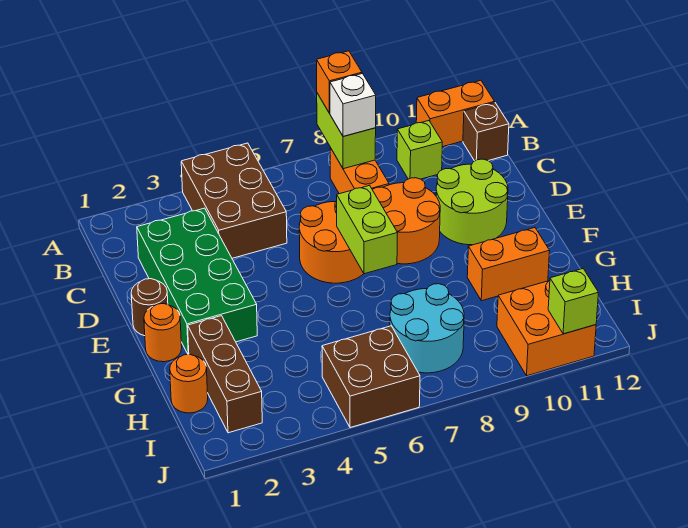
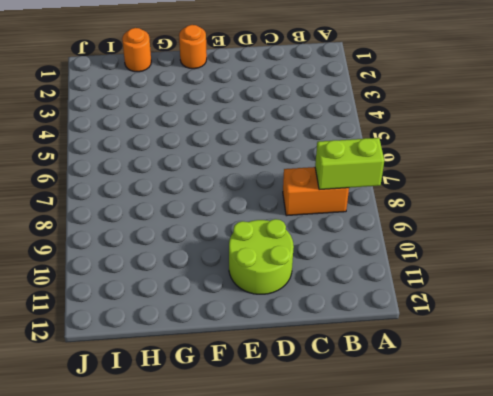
none -> brown brick A4:C5 level 1
none -> orange brick A11:A12 level 1
none -> lime brick B10 level 1

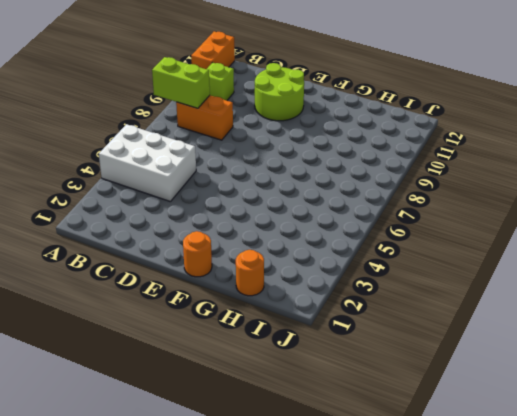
white brick A4:C5 level 1 -> brown brick A4:C5 level 1
none -> brown brick B12 level 1
none -> green brick C2:F3 level 1
none -> orange round brick D6:E7 level 1

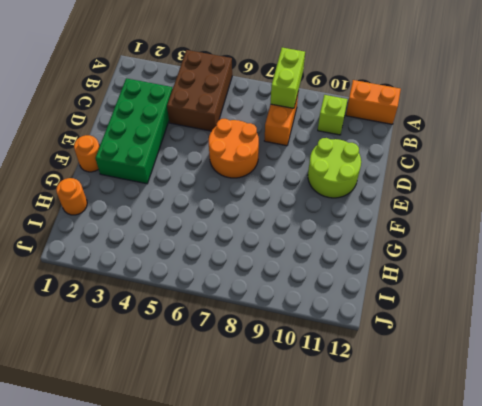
none -> brown brick B12 level 1
none -> orange round brick D8:E9 level 1
none -> brown round brick E1 level 1

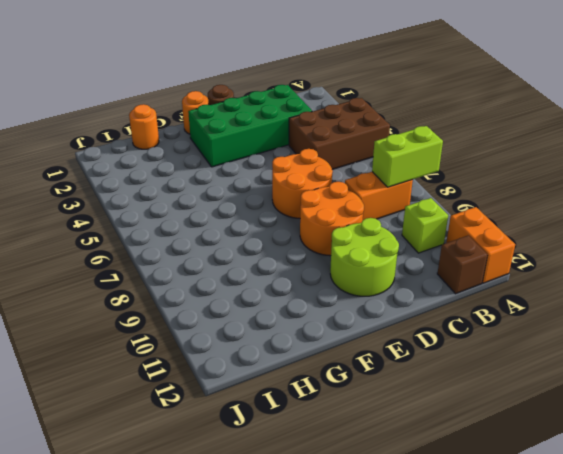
none -> brown brick G2:I2 level 1
none -> orange brick G10:G11 level 1
none -> cyan round brick H7:I8 level 1

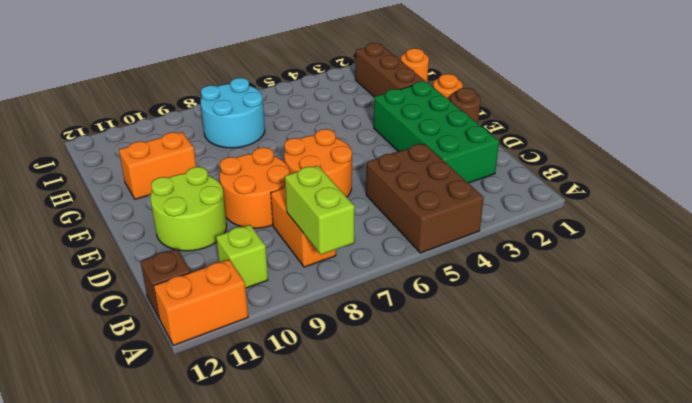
none -> brown brick I5:J6 level 1
none -> orange brick I10:J11 level 1
none -> lime brick E7:F7 level 2

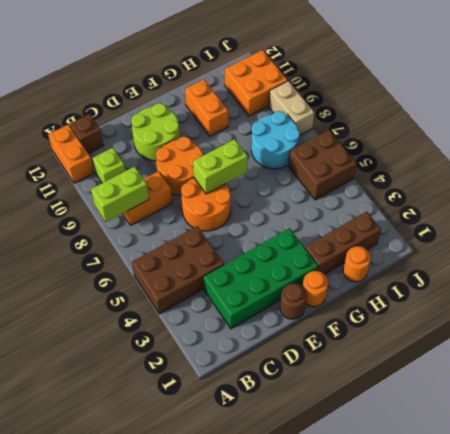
tan brick J8:J9 level 1 -> none
none -> lime brick J11 level 2
none -> orange brick A8 level 3
none -> white brick B8 level 3

